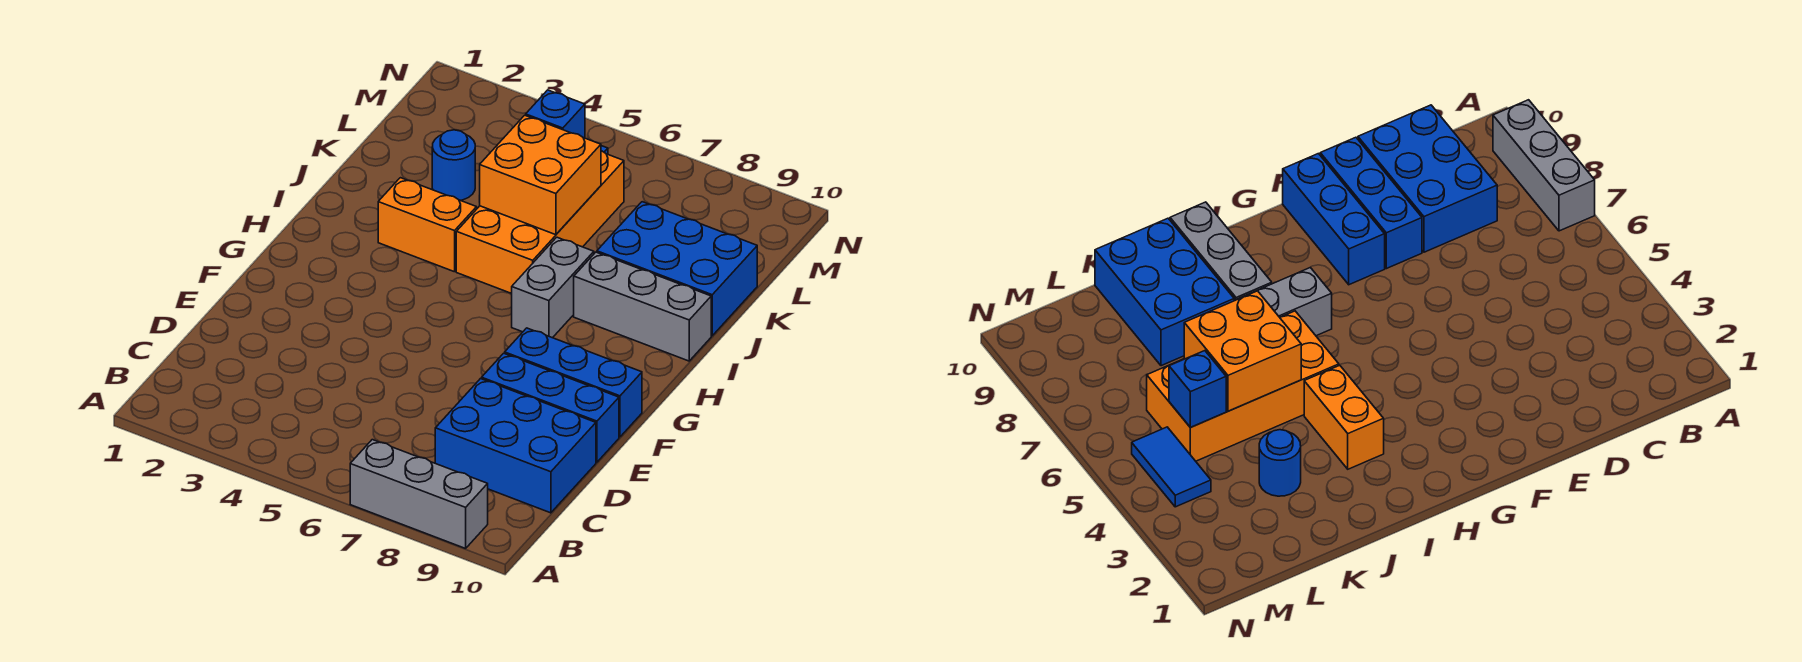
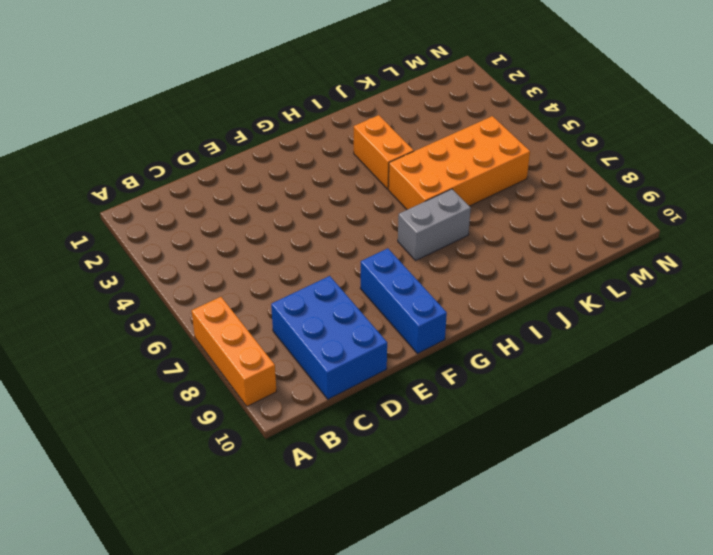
orange brick A7:A9 level 1 -> grey brick A7:A9 level 1
none -> blue brick E8:E10 level 1
none -> grey brick I8:I10 level 1
none -> blue brick J8:K10 level 1

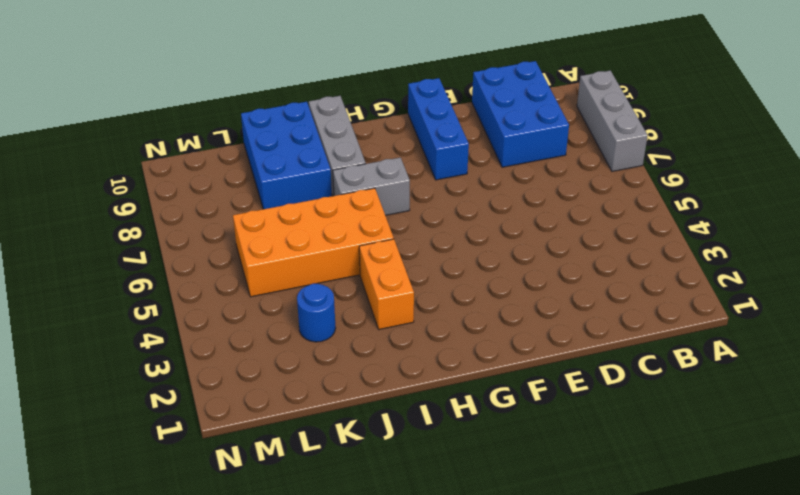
none -> blue brick E8:E10 level 1
none -> blue tile M4:M5 level 1
none -> orange brick J5:K6 level 2

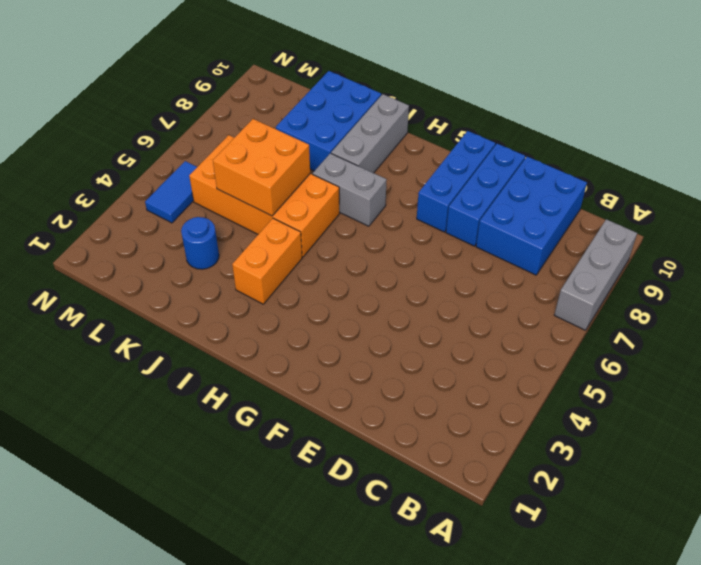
none -> blue brick L5 level 2

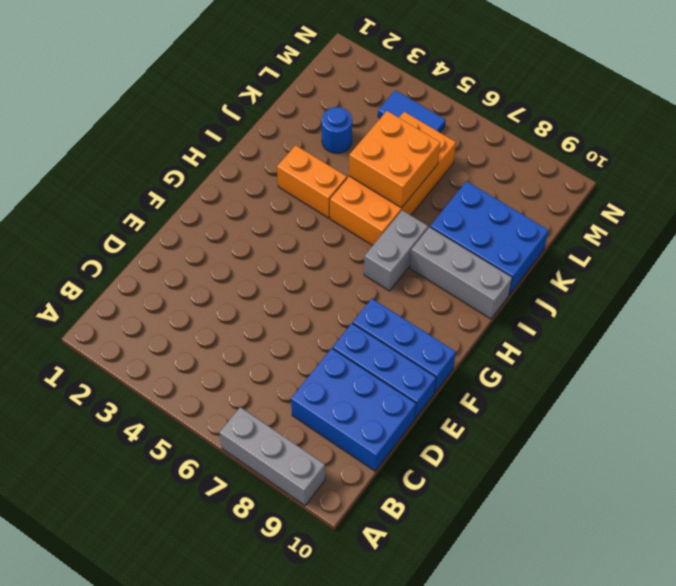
none -> blue brick L5 level 2

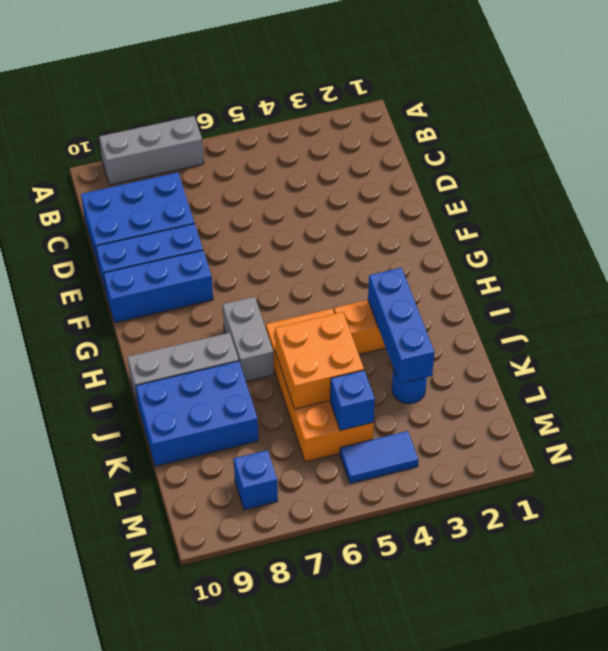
blue brick I3:K3 level 2 -> none
blue brick M8 level 1 -> none

